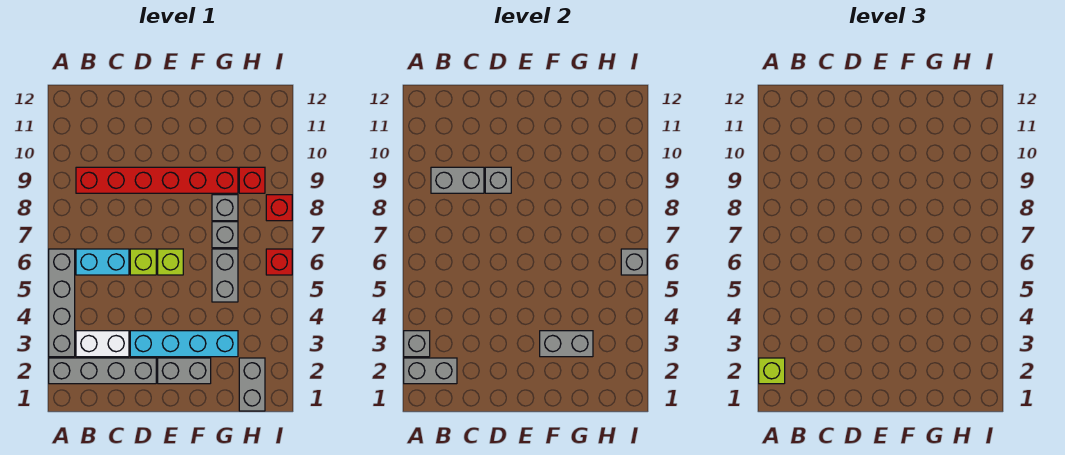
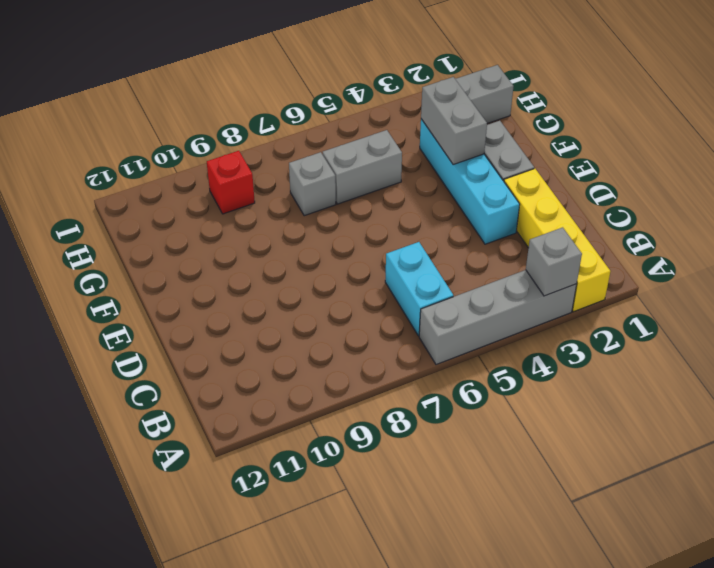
yellow brick A2:D2 level 1 -> grey brick A2:D2 level 1
none -> white brick B3:C3 level 1
none -> red brick B9:G9 level 1
none -> lime brick D6 level 1

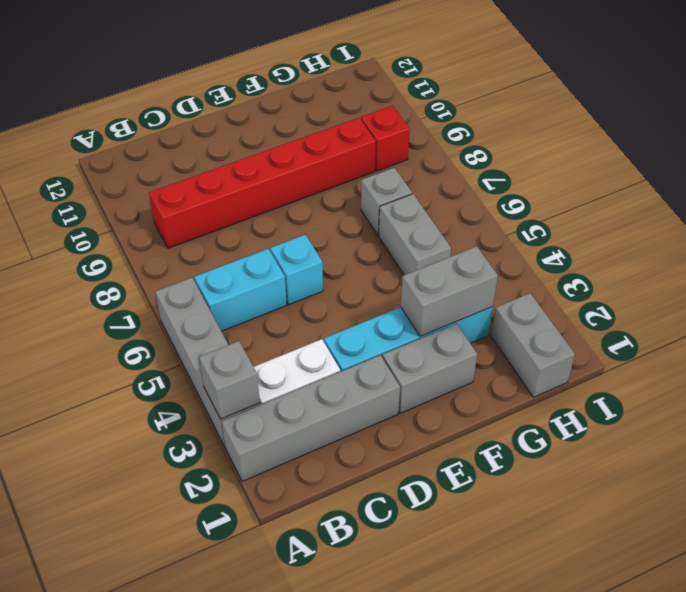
cyan brick D6 level 1 -> lime brick D6 level 1
none -> lime brick E6 level 1
none -> grey brick G8 level 1
none -> red brick I6 level 1

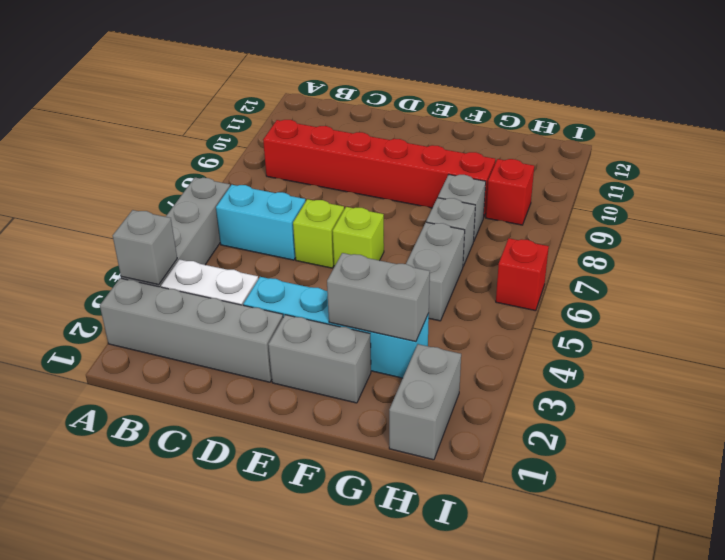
none -> red brick I8 level 1
none -> grey brick A2:B2 level 2
none -> grey brick B9:C9 level 2

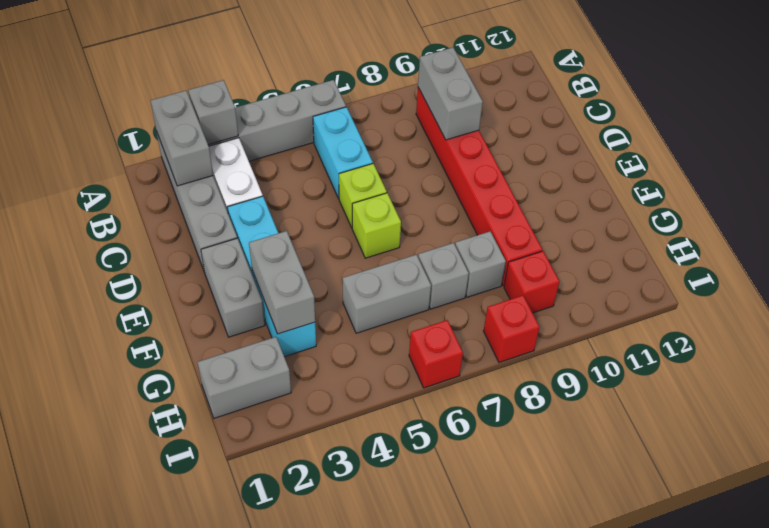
none -> grey brick D9 level 2
none -> grey brick I6 level 2
none -> lime brick A2 level 3

